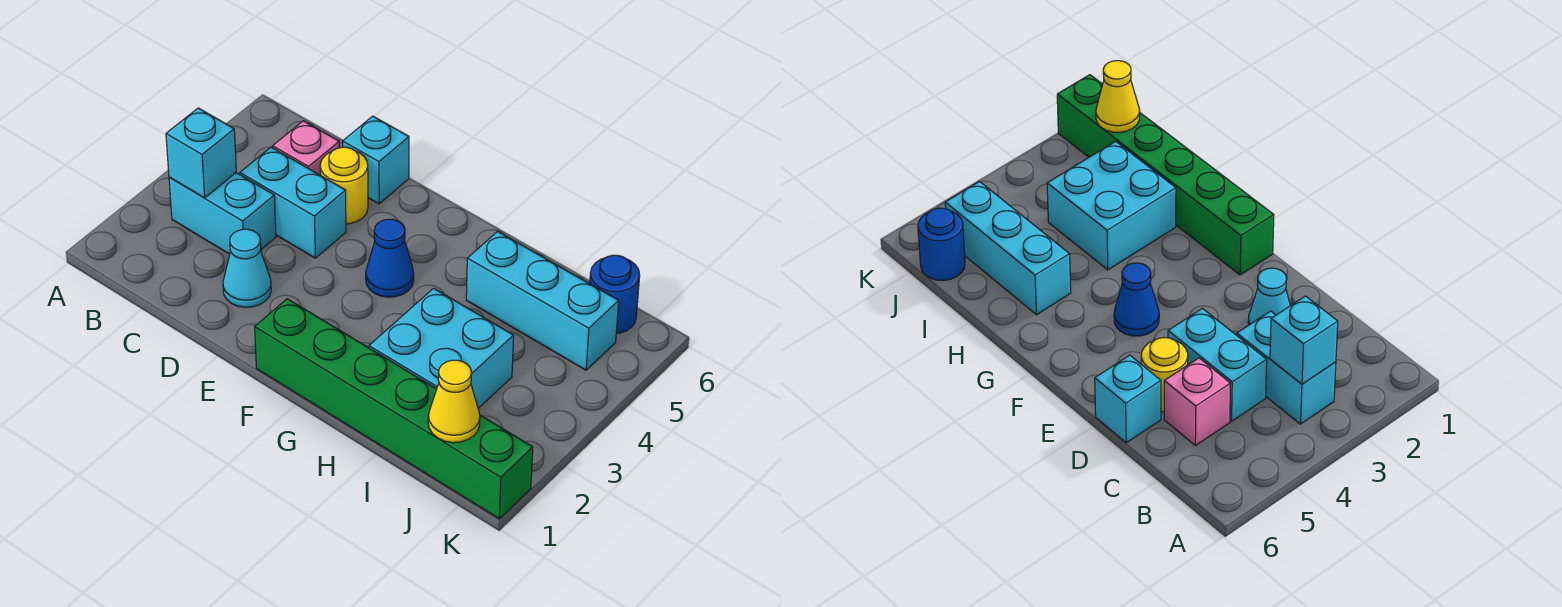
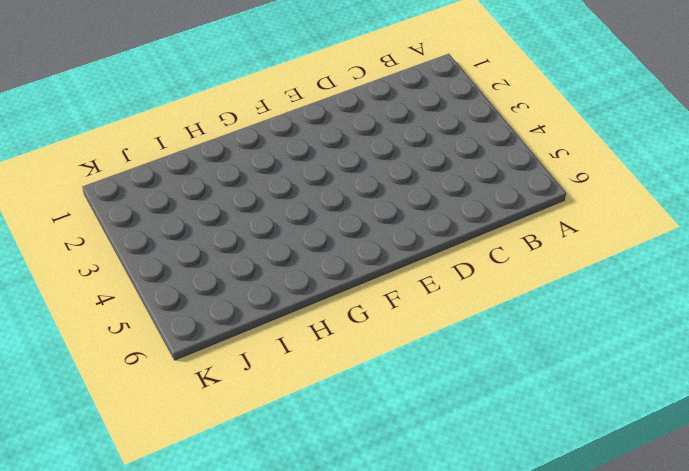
none -> cyan brick B3:C3 level 1
none -> cyan brick C4:D4 level 1
none -> pink brick C5 level 1

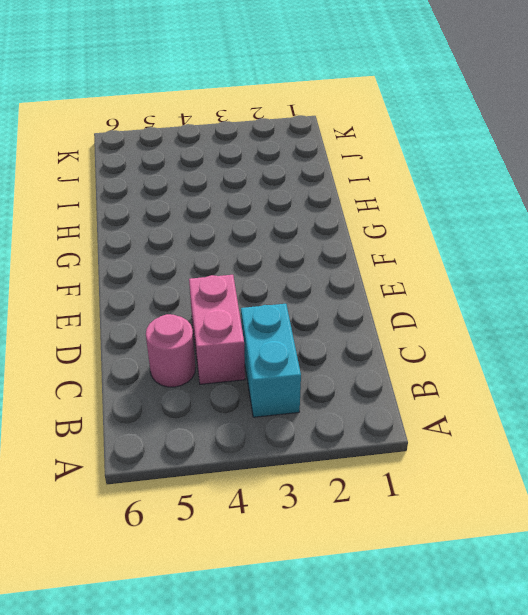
pink brick C4:D4 level 1 -> cyan brick C4:D4 level 1
pink round brick C5 level 1 -> pink brick C5 level 1
none -> cyan cone D2 level 1
none -> yellow round brick D5 level 1
none -> cyan brick D6 level 1

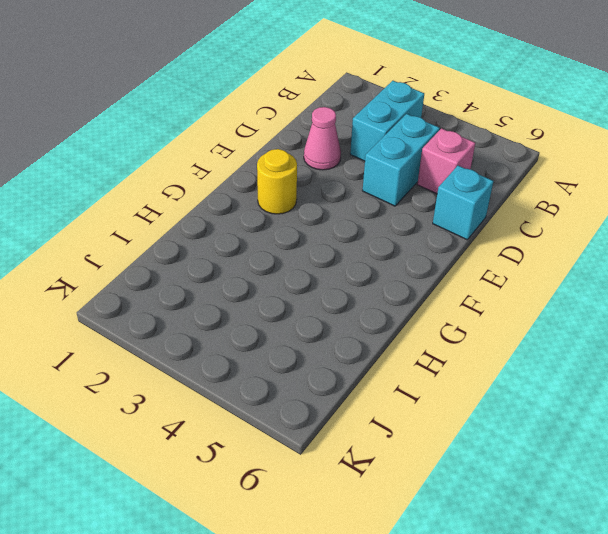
pink cone D2 level 1 -> cyan cone D2 level 1
yellow round brick F2 level 1 -> yellow round brick D5 level 1
none -> green brick F1:K1 level 1
none -> blue cone F4 level 1
none -> cyan brick H2:I3 level 1

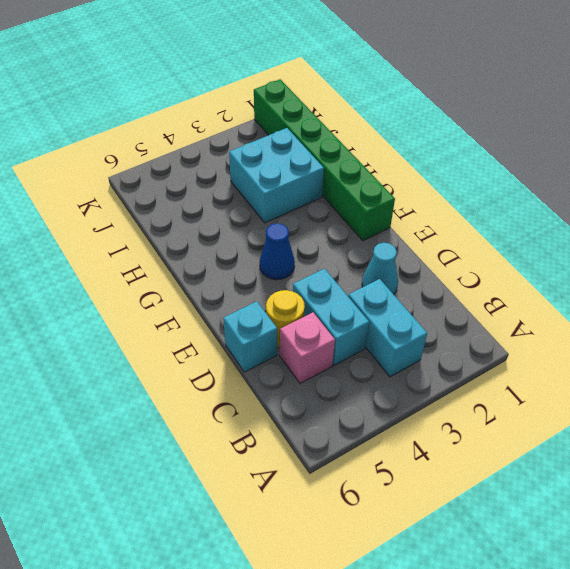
none -> cyan brick H5:J5 level 1
none -> blue round brick J6 level 1
none -> cyan brick B3 level 2

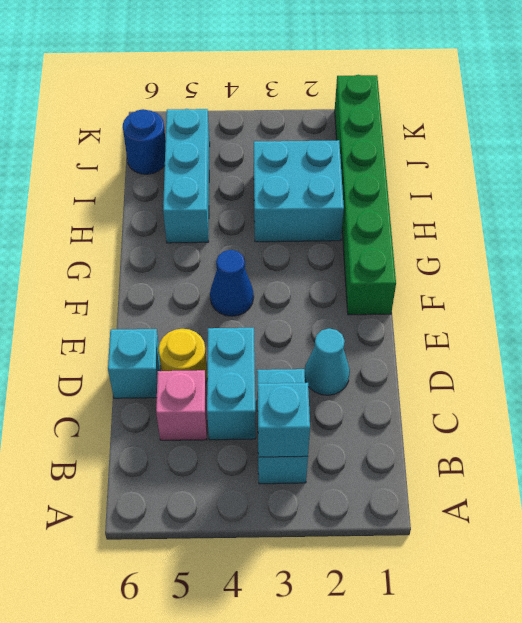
none -> yellow cone J1 level 2

